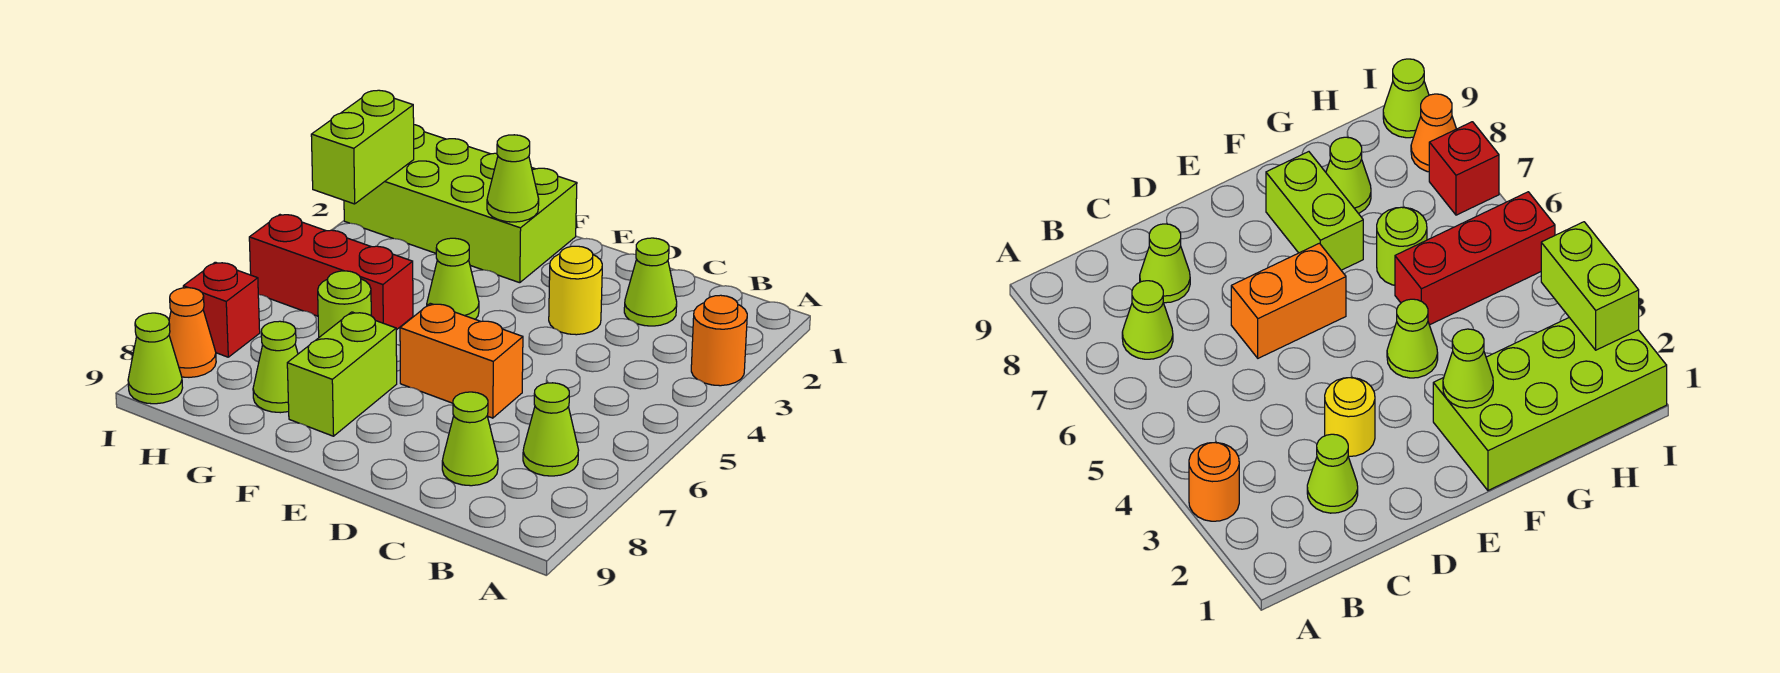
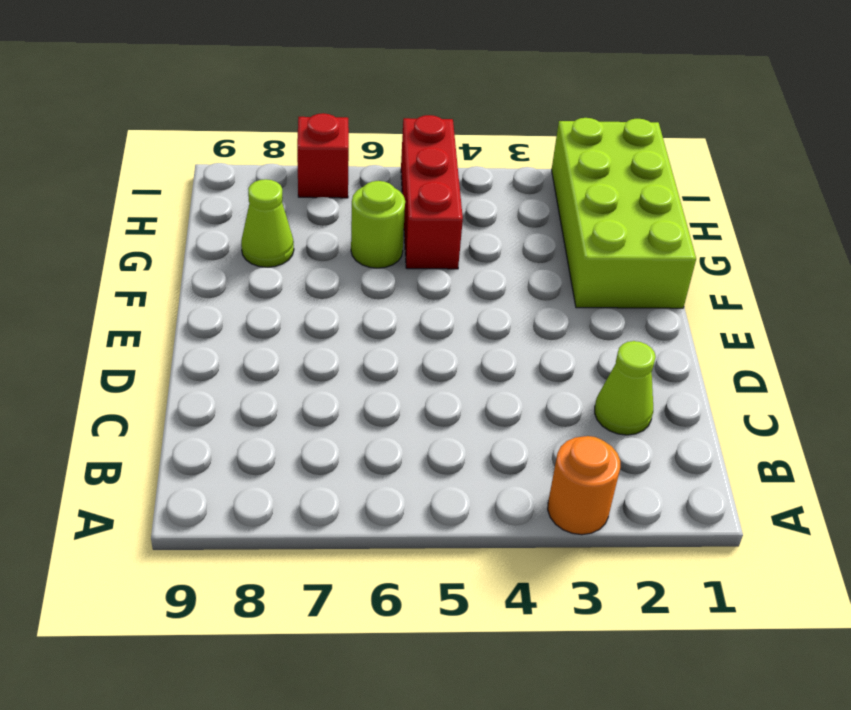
none -> lime cone B7 level 1
none -> lime cone C8 level 1
none -> yellow round brick D3 level 1

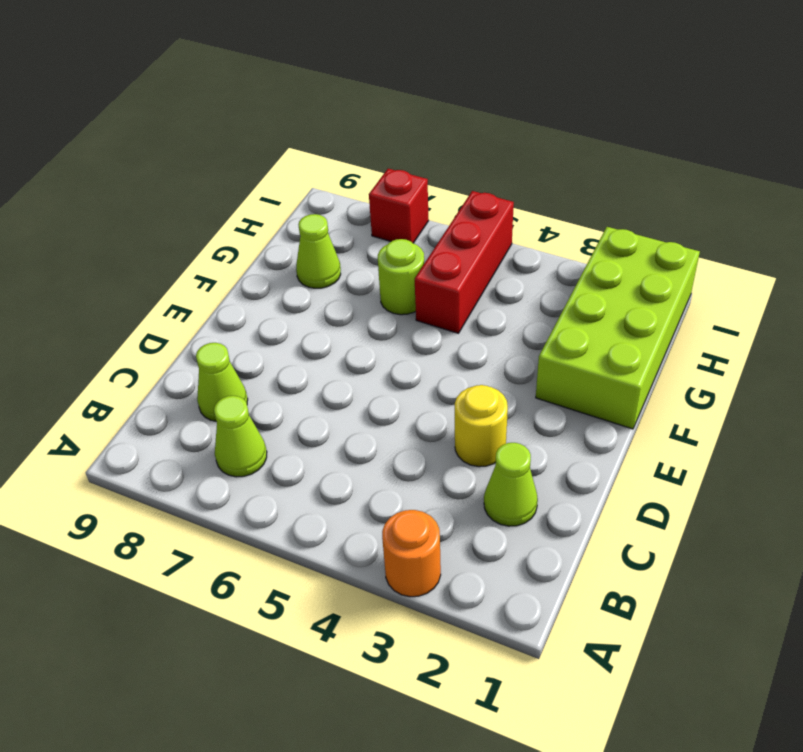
none -> orange brick D6:E6 level 1
none -> lime cone F4 level 1
none -> lime brick F7:F8 level 1

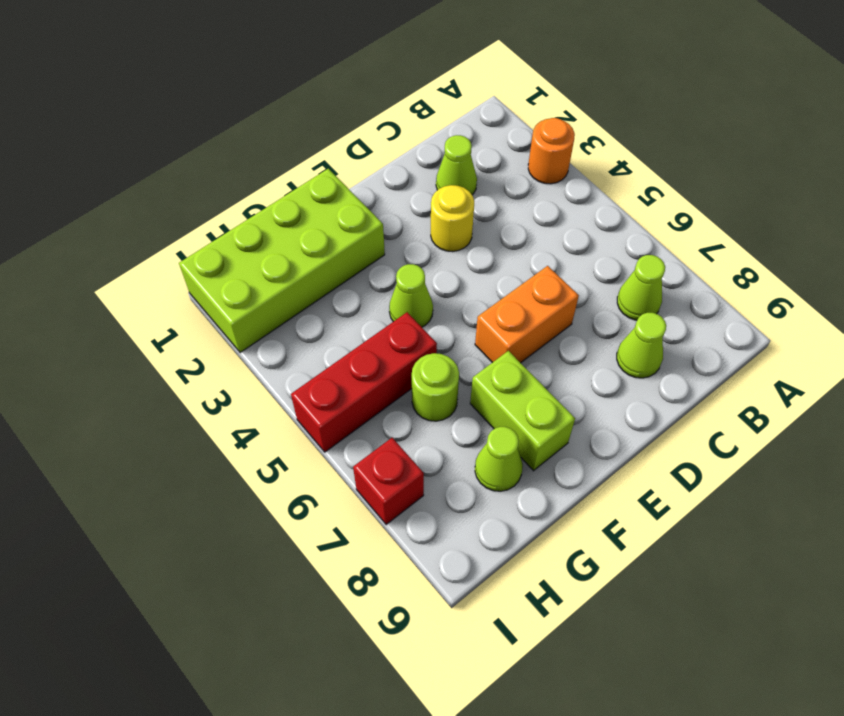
none -> orange cone I8 level 1
none -> lime cone I9 level 1
none -> lime cone F2 level 2

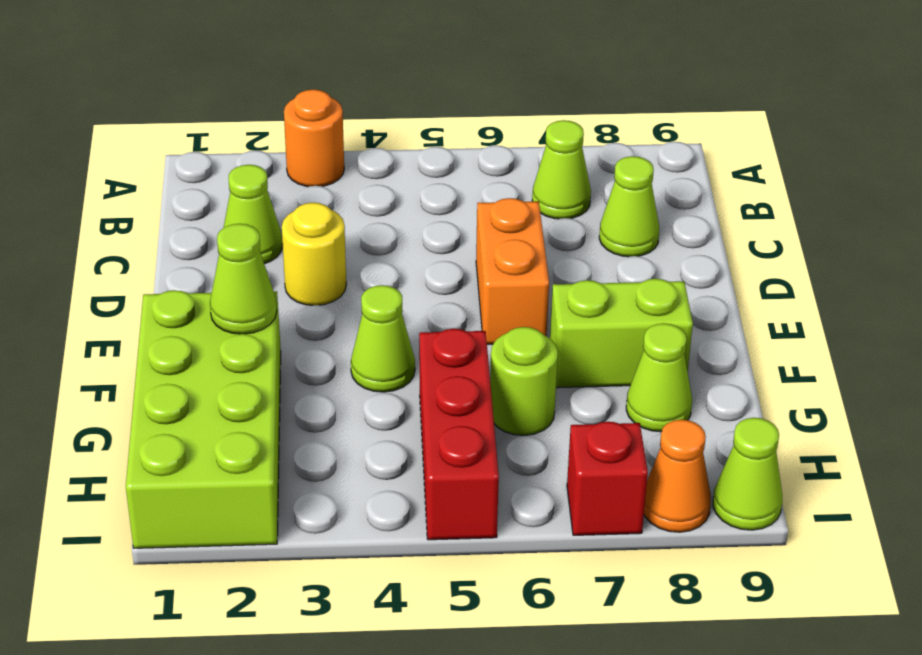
none -> lime brick I2:I3 level 2

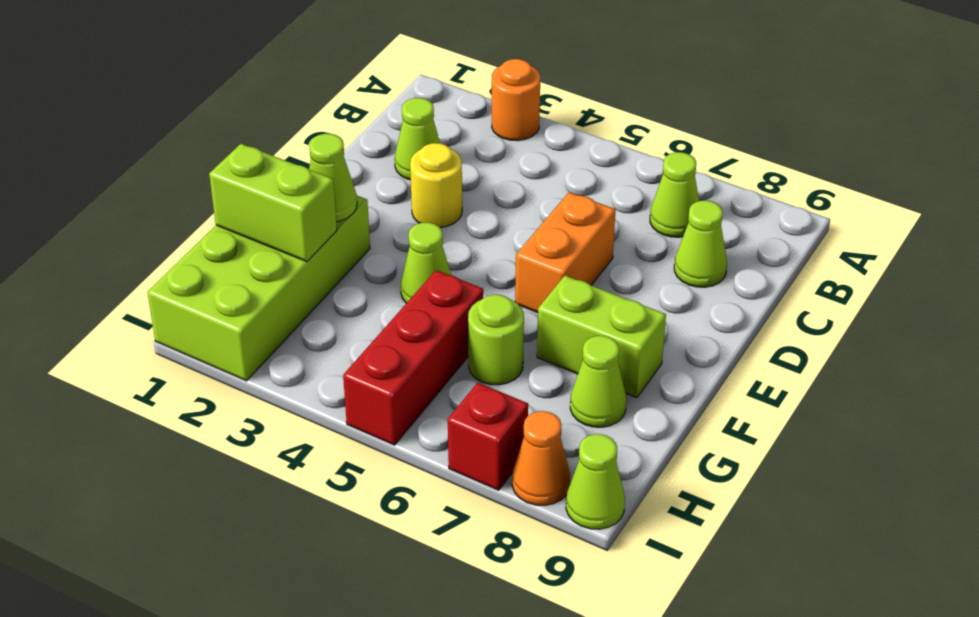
lime brick G1:G2 level 2 -> lime brick I2:I3 level 2

